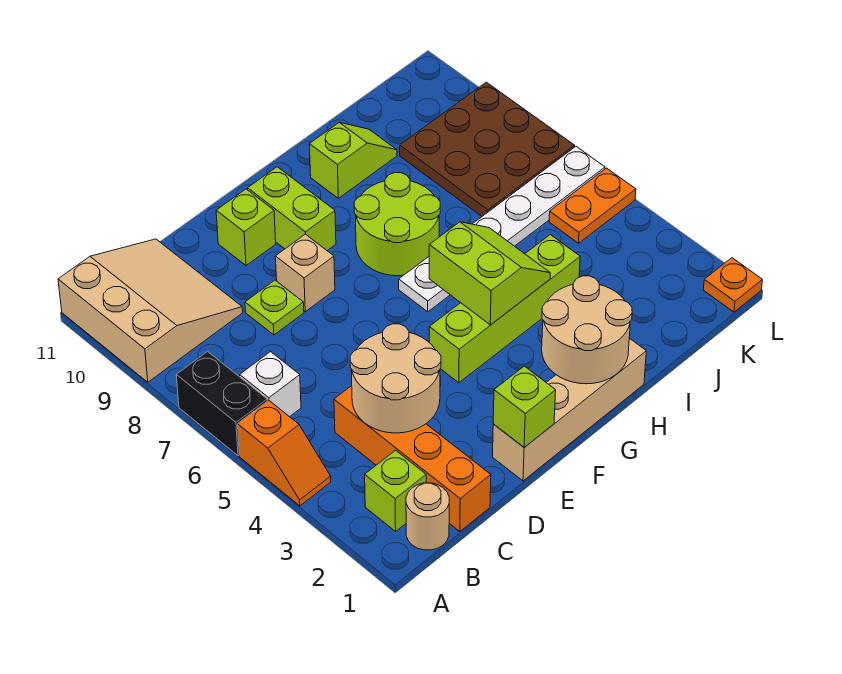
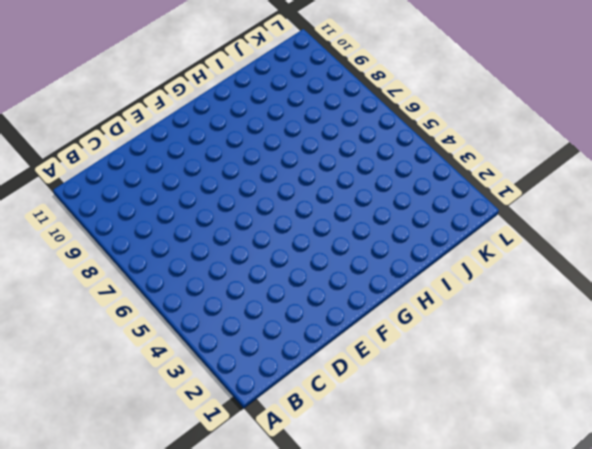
none -> orange slope A4:A5 level 1 top 5
none -> black brick A6:A7 level 1
none -> tan slope A9:C11 level 1 top A

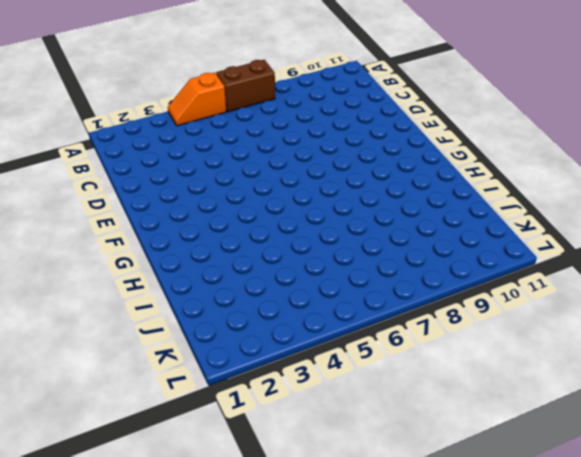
brown brick A6:A7 level 1 -> black brick A6:A7 level 1
none -> tan slope A9:C11 level 1 top A
none -> tan round brick B1 level 1
none -> lime brick B2 level 1

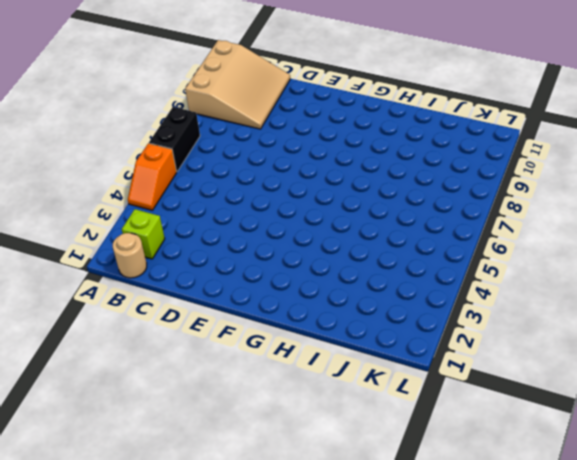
none -> white brick B6 level 1
none -> orange brick C1:C4 level 1
none -> lime plate D8 level 1

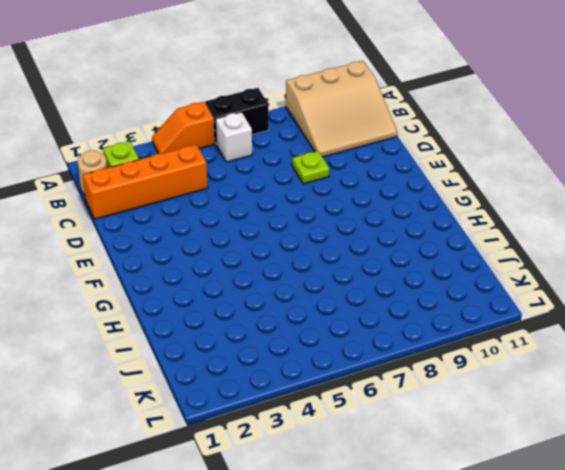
none -> tan brick E1:H1 level 1
none -> tan brick E8 level 1
none -> lime brick E10 level 1

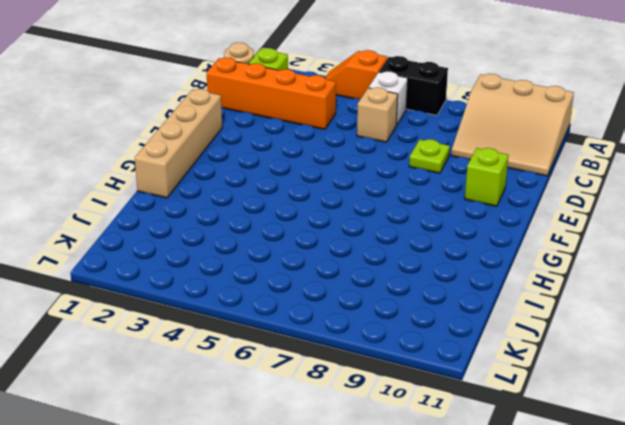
tan brick C6 level 1 -> tan brick E8 level 1
none -> lime brick F4:I4 level 1
none -> lime brick F9:F10 level 1
none -> white plate G6:L6 level 1

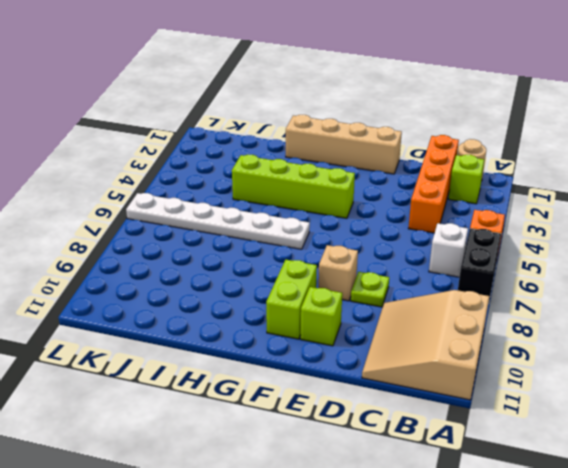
none -> lime round brick G7:H8 level 1
none -> lime slope H10:I10 level 1 top H
none -> brown plate J7:L9 level 1

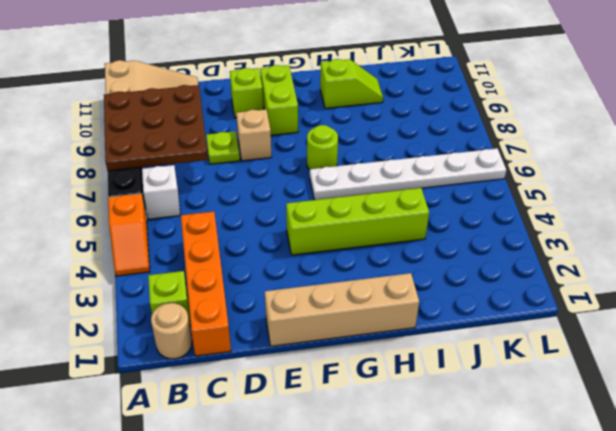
brown plate A7:C9 level 2 -> brown plate J7:L9 level 1
lime round brick G7 level 1 -> lime round brick G7:H8 level 1
none -> orange plate K5:L5 level 1
none -> orange plate L1 level 1
none -> tan round brick C3:D4 level 2

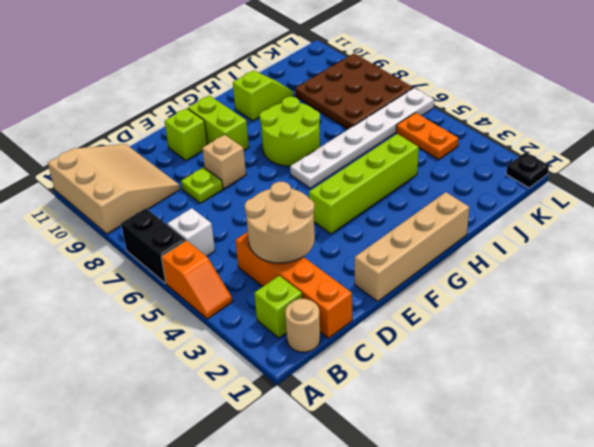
orange plate K4:K5 level 1 -> orange plate K5:L5 level 1
black plate L1 level 1 -> orange plate L1 level 1
none -> lime brick E1 level 2
none -> tan round brick G1:H2 level 2
none -> lime slope G4:H5 level 2 top G

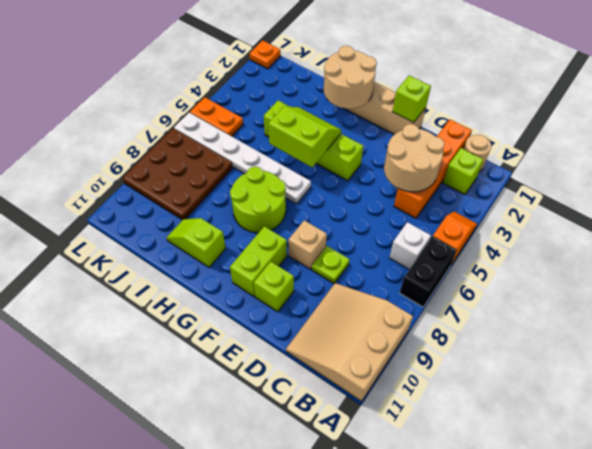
lime slope G4:H5 level 2 top 5 -> lime slope G4:H5 level 2 top G

